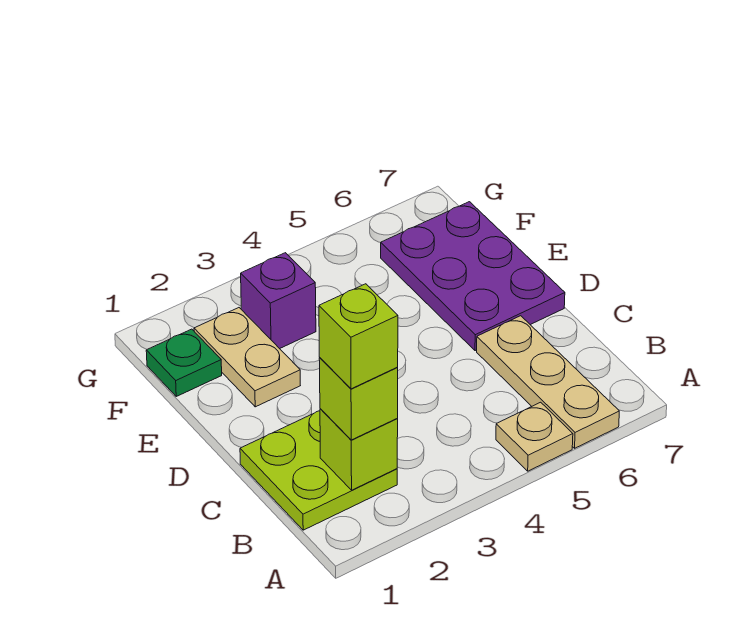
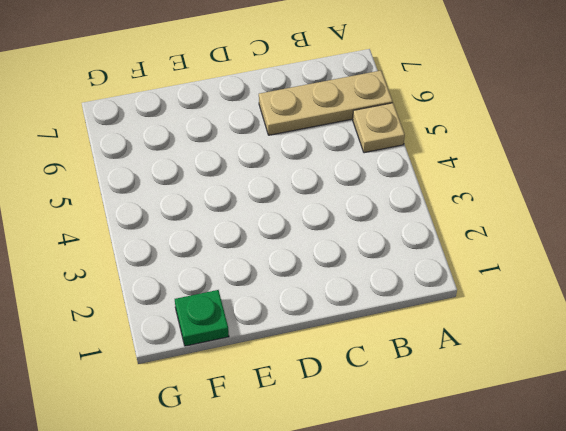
none -> lime plate B1:C2 level 1
none -> purple plate D6:F7 level 1

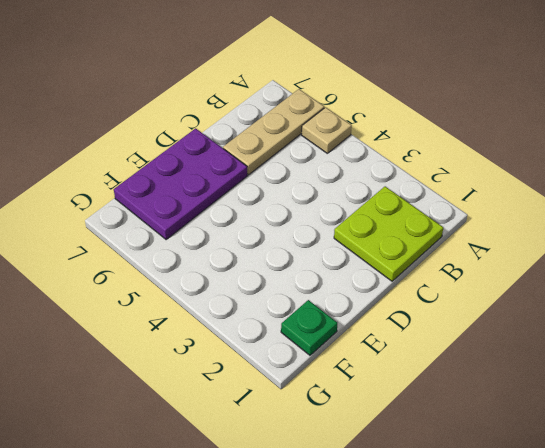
none -> tan plate E2:F2 level 1
none -> purple brick F3 level 1

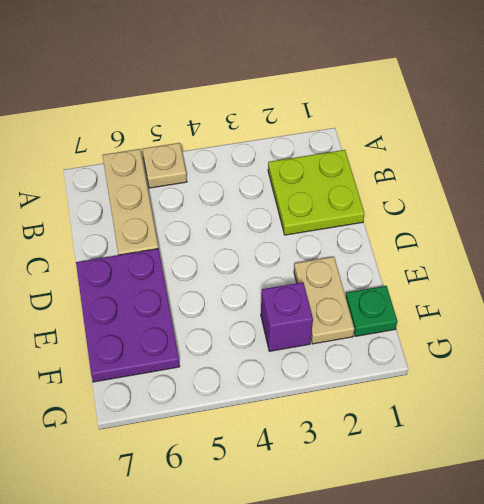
none -> lime brick B2 level 2
none -> lime brick B2 level 3

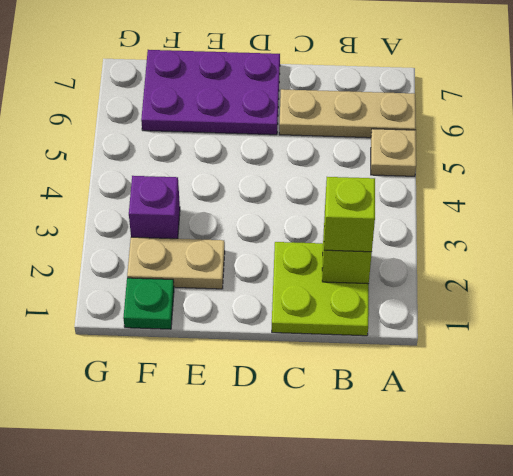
none -> lime brick B2 level 4

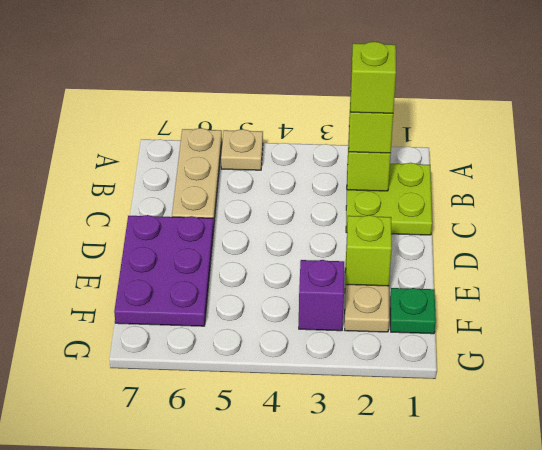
lime brick E2 level 2 -> none

